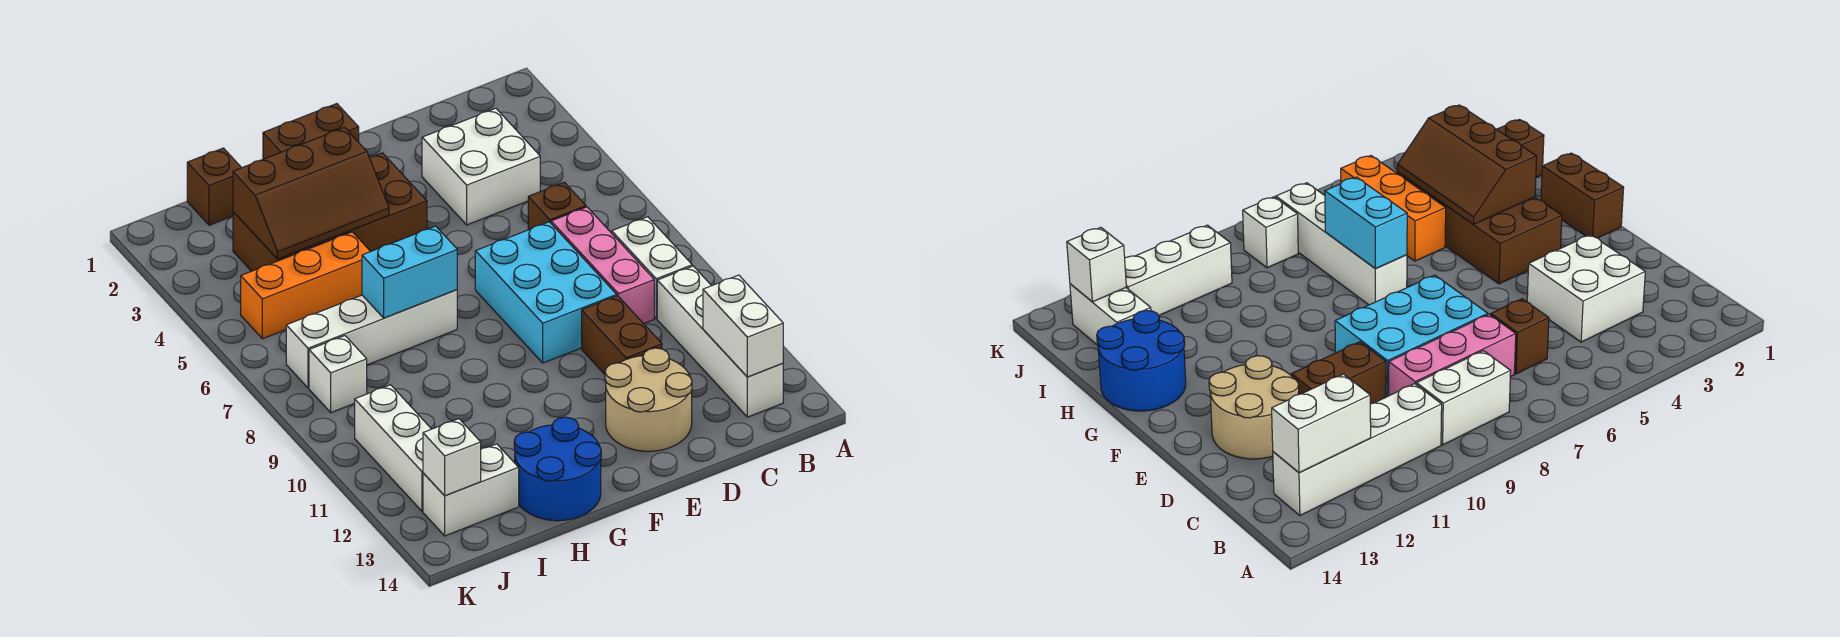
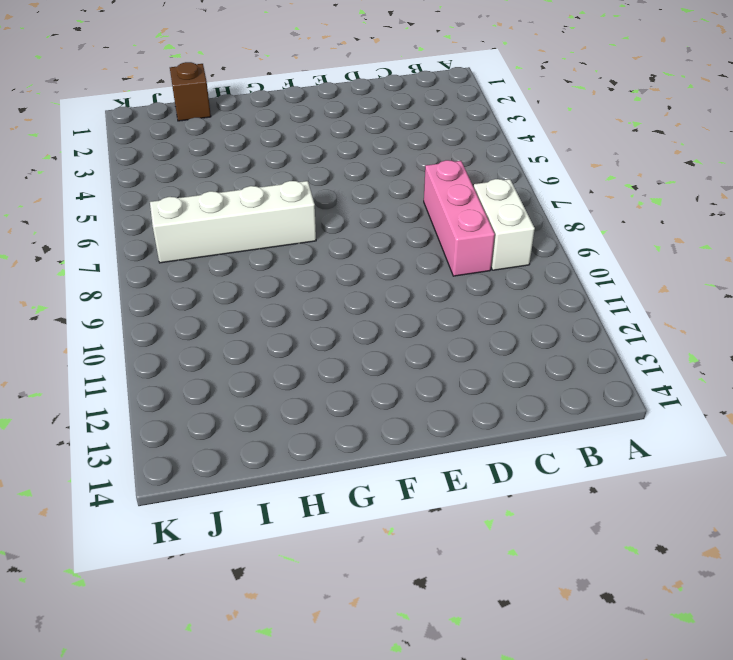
none -> white brick B10:B13 level 1
none -> white brick C3:D4 level 1
none -> brown brick C6 level 1

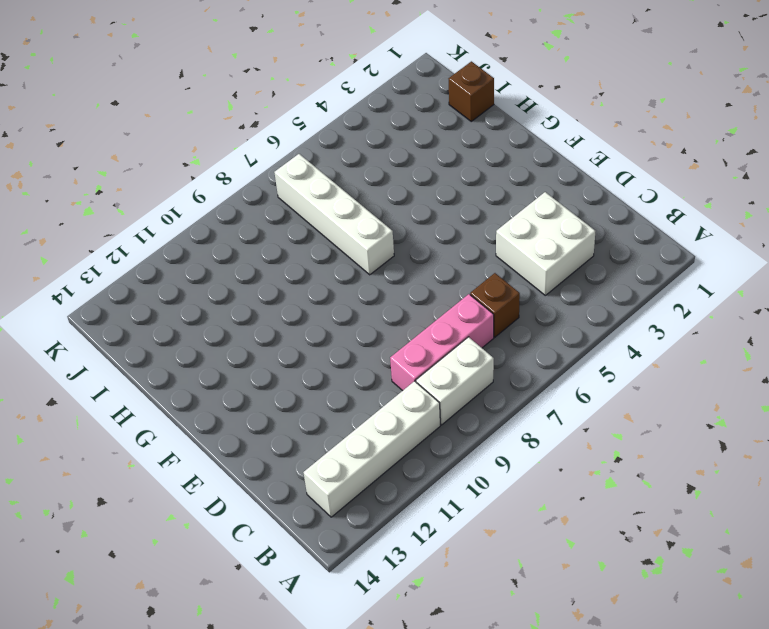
none -> cyan brick D7:E9 level 1
none -> brown brick D10:D11 level 1
none -> tan round brick D12:E13 level 1

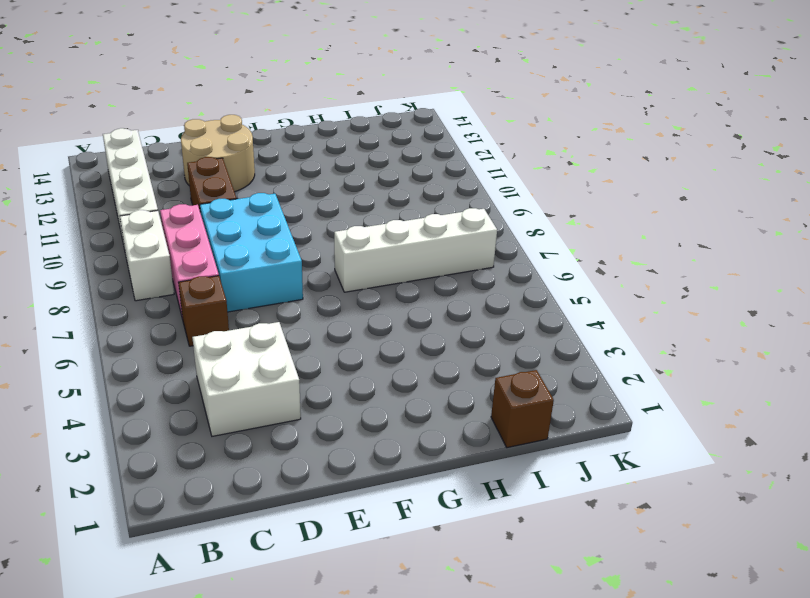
none -> brown brick F1:G1 level 1
none -> brown brick F3:I4 level 1
none -> blue round brick G13:H14 level 1

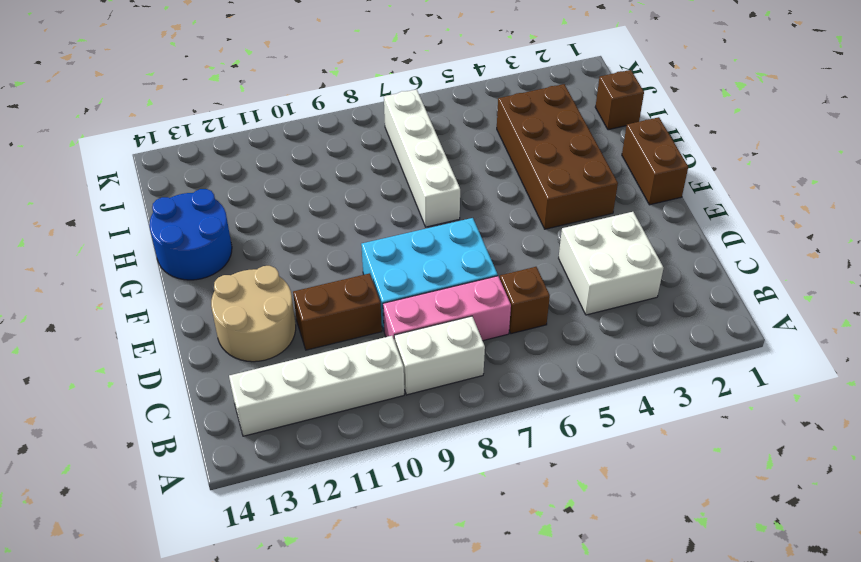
none -> orange brick H5:J5 level 1
none -> white brick I13:J13 level 1
none -> white brick J8 level 1

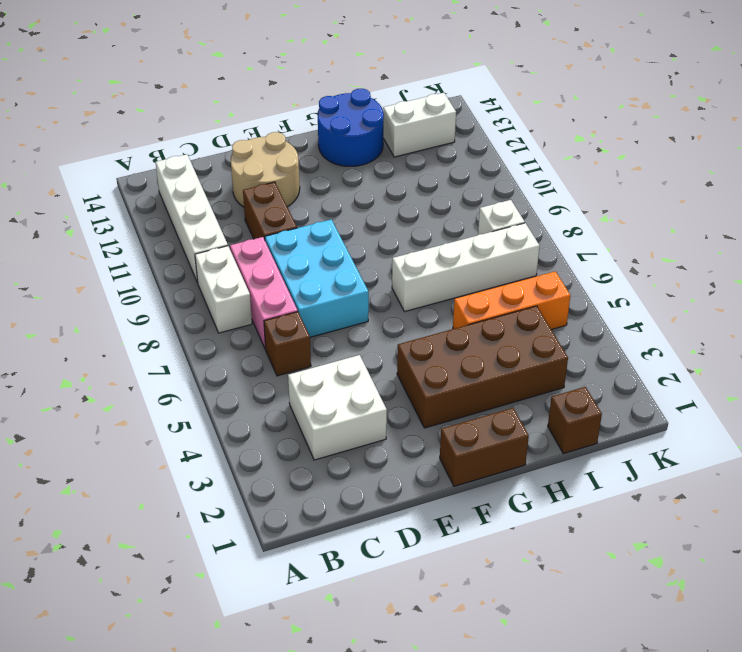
none -> white brick J10:J12 level 1
none -> white brick B12:B13 level 2
none -> brown slope G3:I4 level 2 top 3

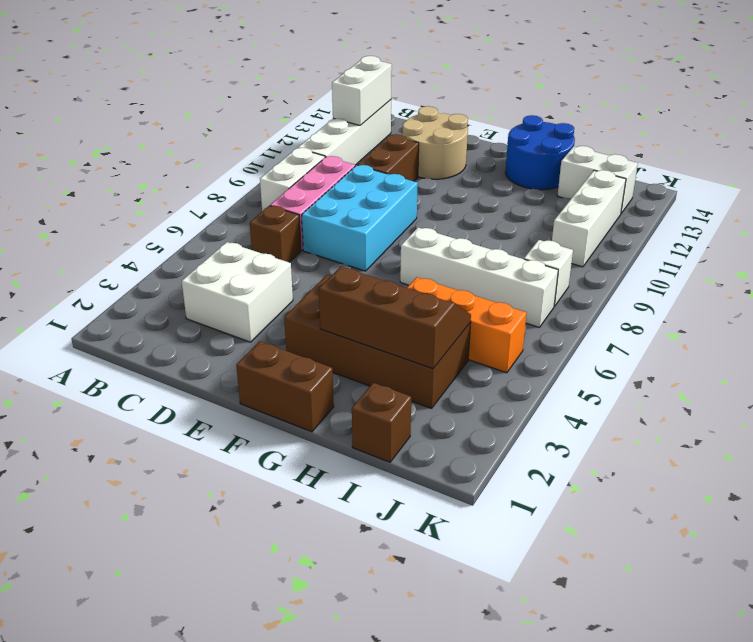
none -> cyan brick G7:H7 level 2
none -> white brick J13 level 2

